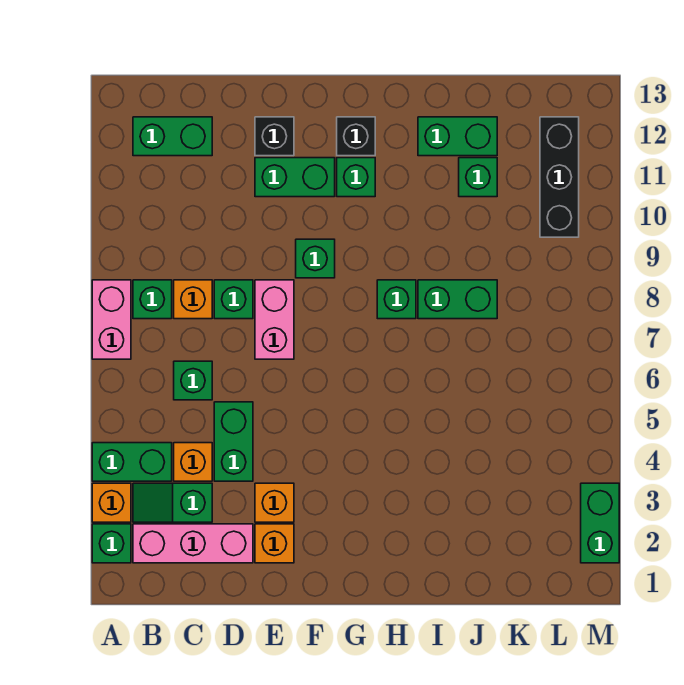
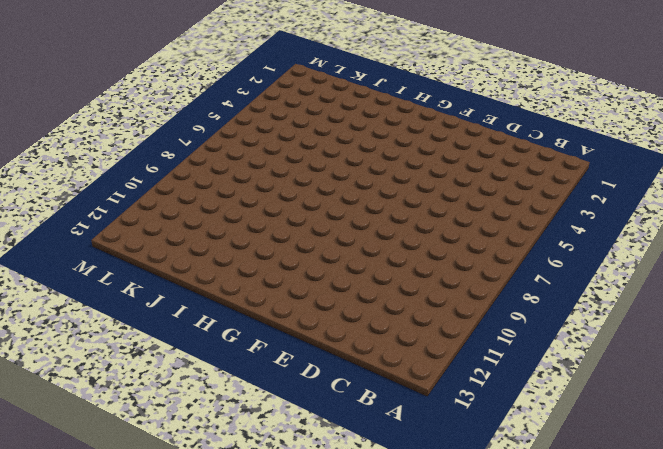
none -> green brick A2 level 1
none -> orange brick A3 level 1
none -> green brick A4:B4 level 1

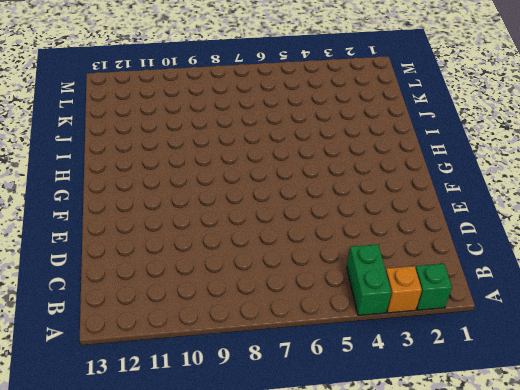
none -> pink brick A7:A8 level 1
none -> pink brick B2:D2 level 1
none -> green slope B3:C3 level 1 top C

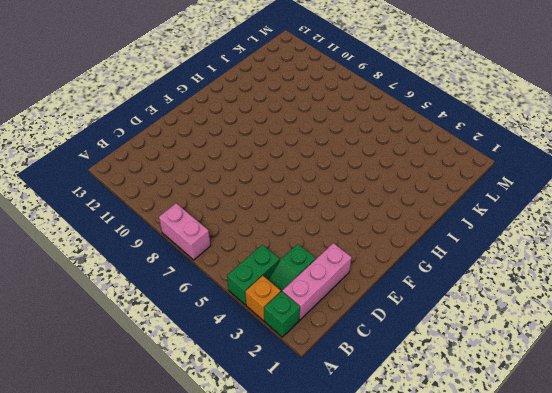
none -> green brick B8 level 1
none -> green brick B12:C12 level 1
none -> orange brick C4 level 1

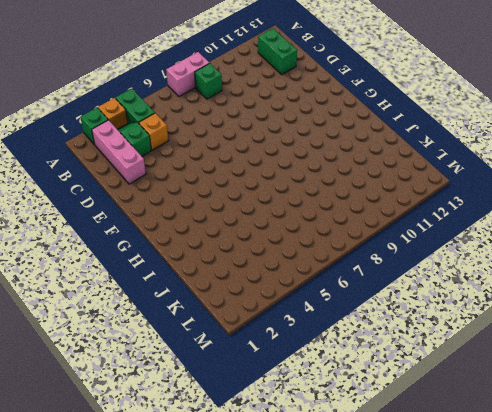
none -> green brick C6 level 1
none -> orange brick C8 level 1
none -> green brick D4:D5 level 1

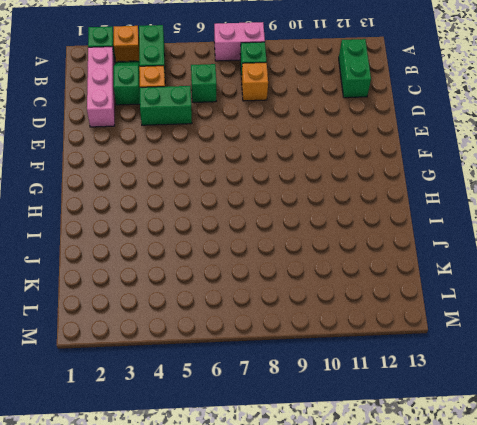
none -> green brick D8 level 1
none -> orange brick E2 level 1
none -> orange brick E3 level 1

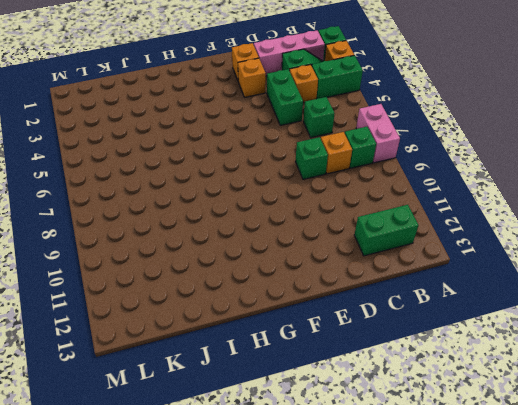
none -> pink brick E7:E8 level 1
none -> green brick E11:F11 level 1
none -> black brick E12 level 1

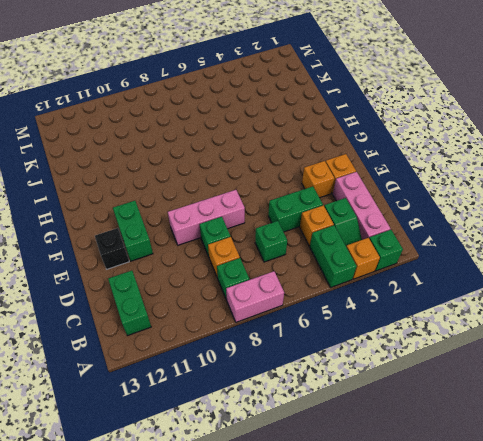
pink brick E7:E9 level 1 -> pink brick E7:E8 level 1
none -> green brick F9 level 1
none -> green brick G11 level 1
none -> black brick G12 level 1

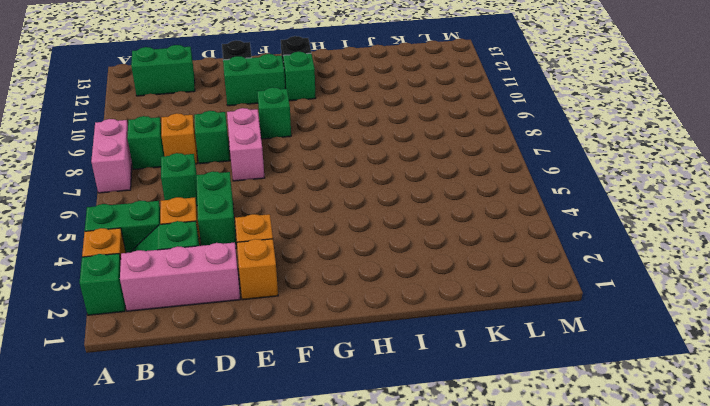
none -> green brick H8 level 1
none -> green brick I8:J8 level 1
none -> green brick I12:J12 level 1

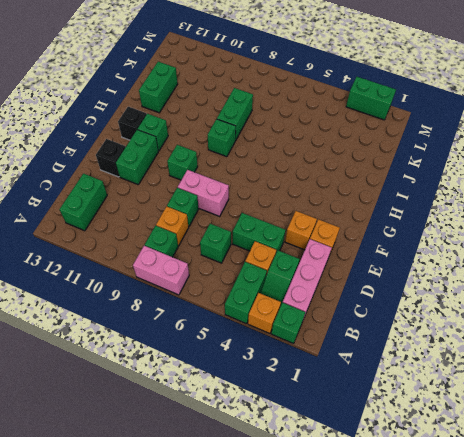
none -> green brick J11 level 1
none -> black brick L10:L12 level 1

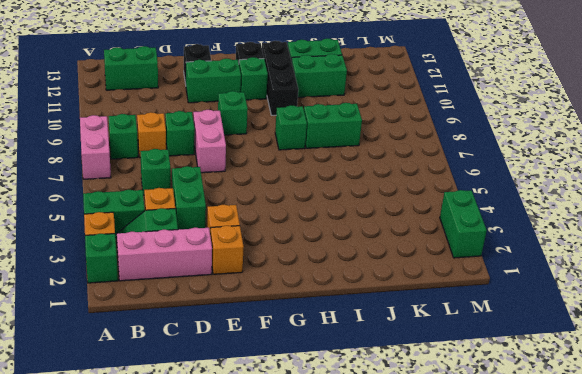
black brick H10:H12 level 1 -> black brick L10:L12 level 1
green brick I11:J11 level 1 -> green brick J11 level 1

